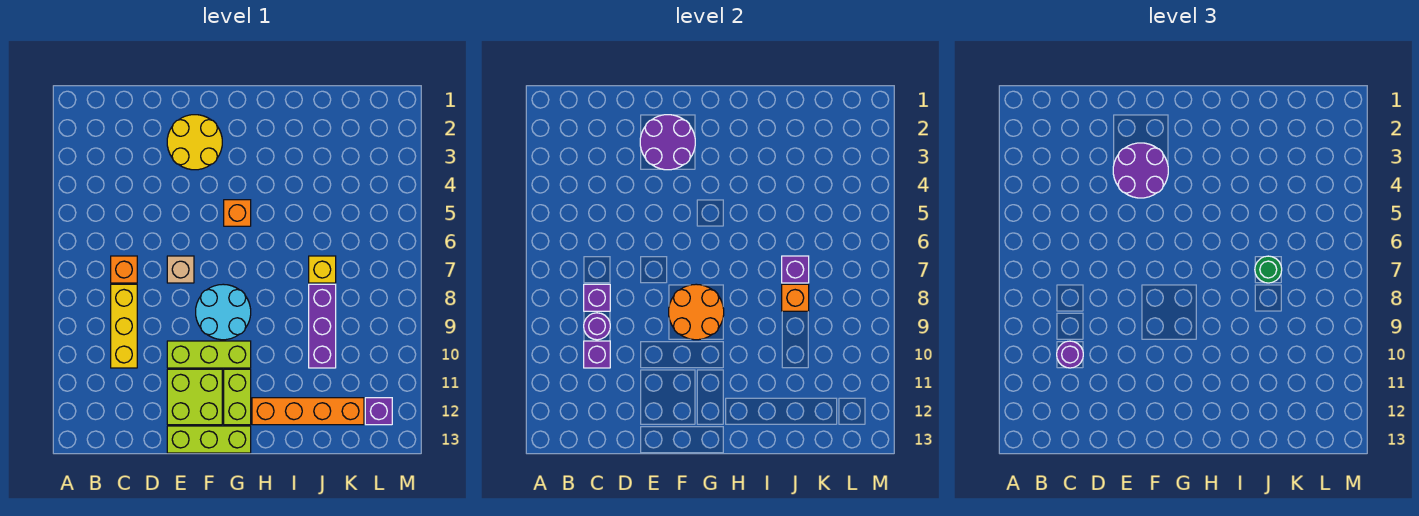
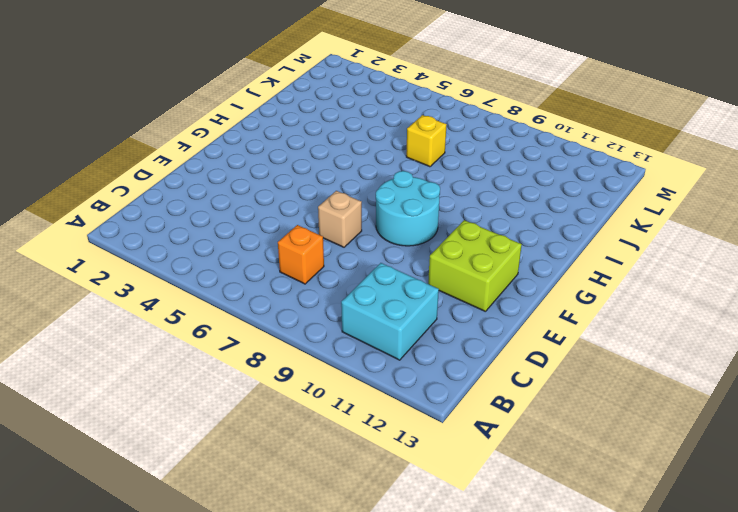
cyan brick B10:C11 level 1 -> yellow brick C8:C10 level 1
none -> yellow round brick E2:F3 level 1
none -> lime brick E10:G10 level 1
none -> lime brick E13:G13 level 1

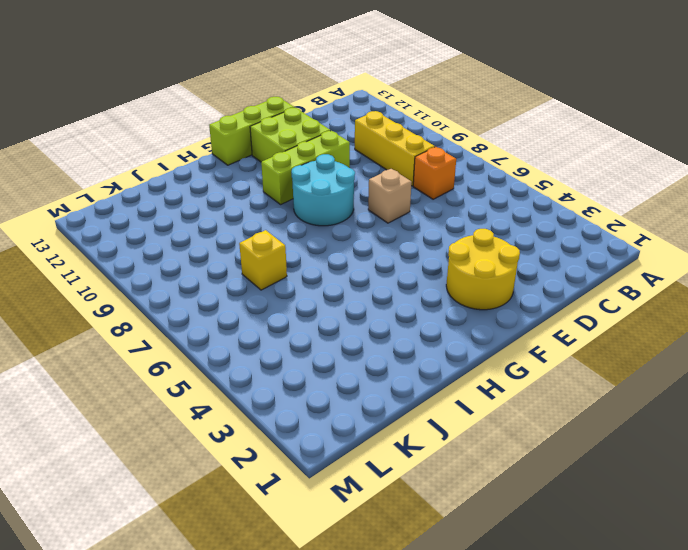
none -> orange brick G5 level 1
none -> lime brick G11:G12 level 1
none -> orange brick H12:K12 level 1

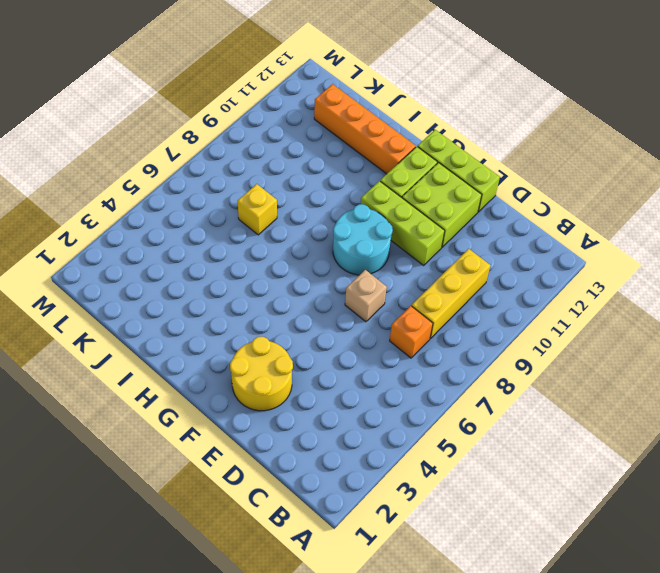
none -> orange brick G5 level 1
none -> purple brick J8:J10 level 1
none -> purple brick L12 level 1

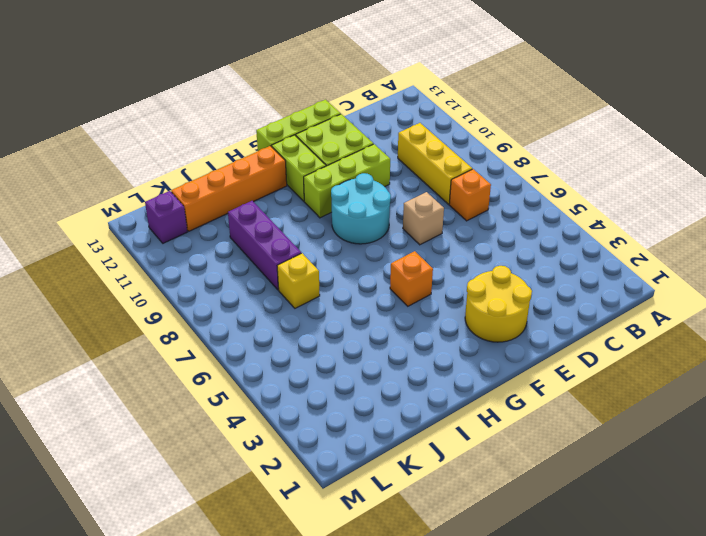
none -> purple brick C8 level 2
none -> purple round brick C9 level 2
none -> purple brick C10 level 2

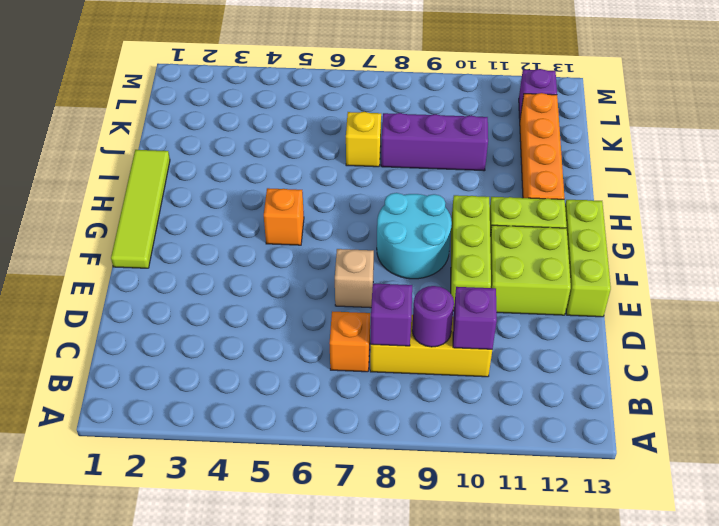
lime tile F1:I1 level 1 -> none
none -> yellow round brick E2:F3 level 1
none -> purple round brick E2:F3 level 2
none -> orange round brick F8:G9 level 2

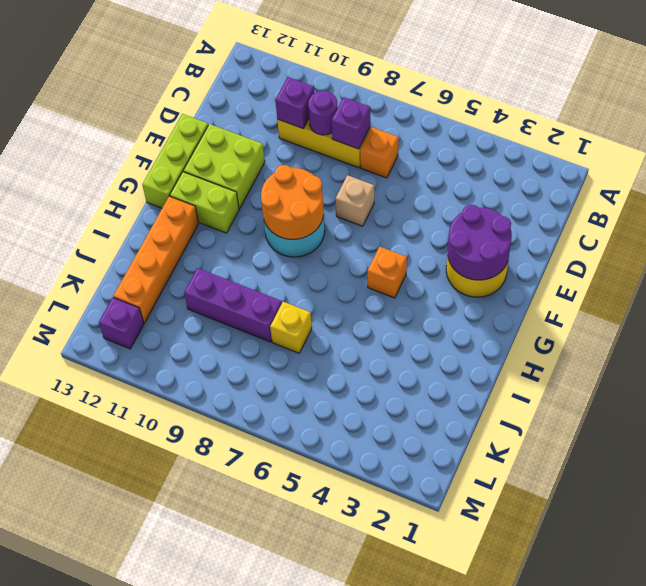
none -> lime brick E10:G10 level 1
none -> purple brick J7 level 2
none -> orange brick J8 level 2

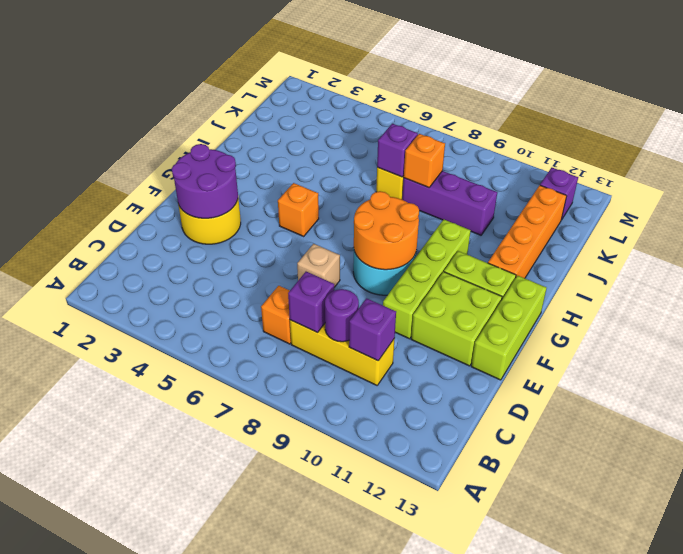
lime brick E10:H10 level 1 -> lime brick E10:G10 level 1
none -> purple round brick C10 level 3
none -> purple round brick E3:F4 level 3
none -> green round brick J7 level 3

